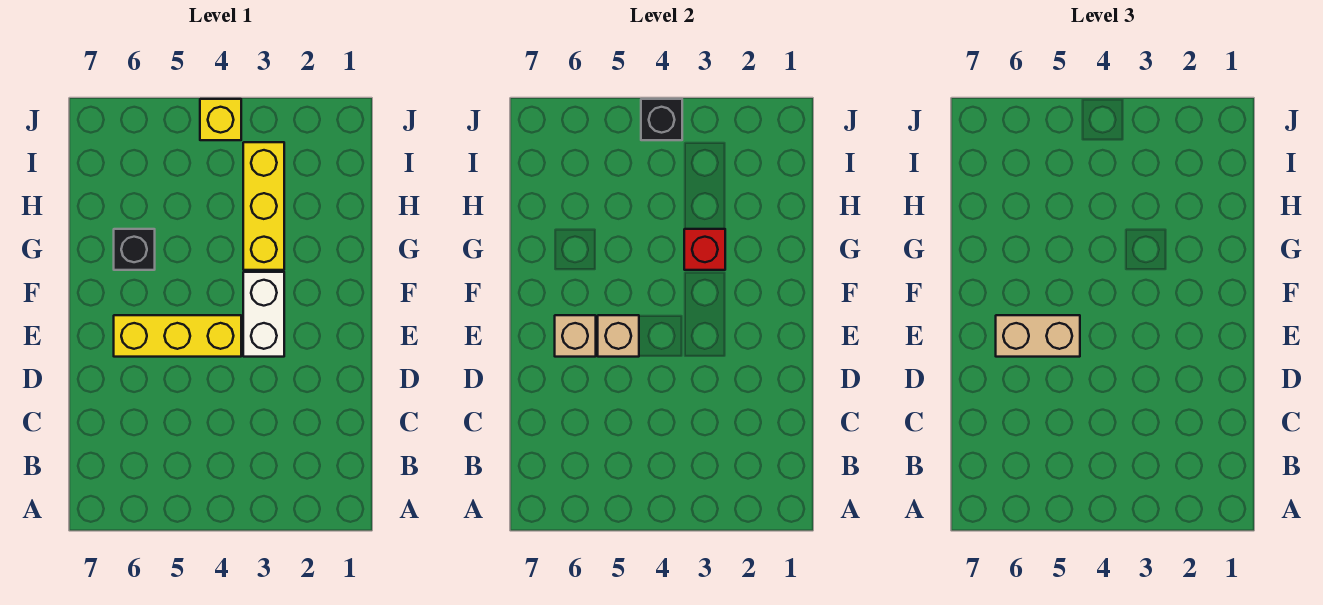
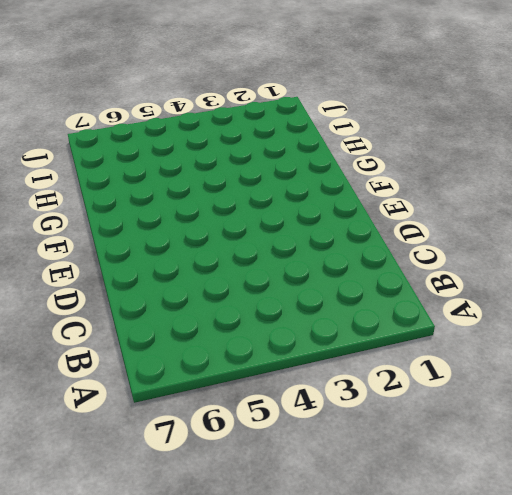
none -> white brick E3:F3 level 1
none -> yellow brick E4:E6 level 1

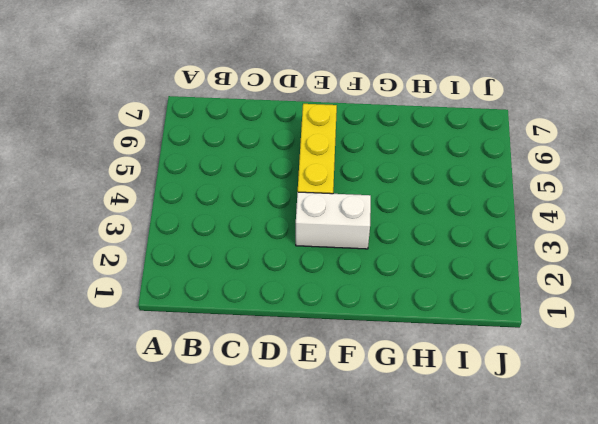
none -> yellow brick G3:I3 level 1
none -> black brick G6 level 1

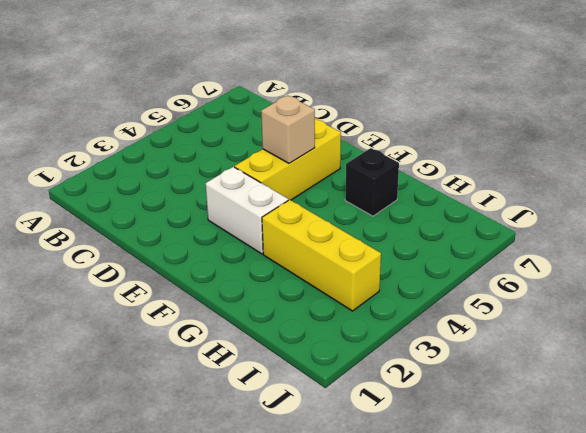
none -> yellow brick J4 level 1
none -> tan brick E6 level 2

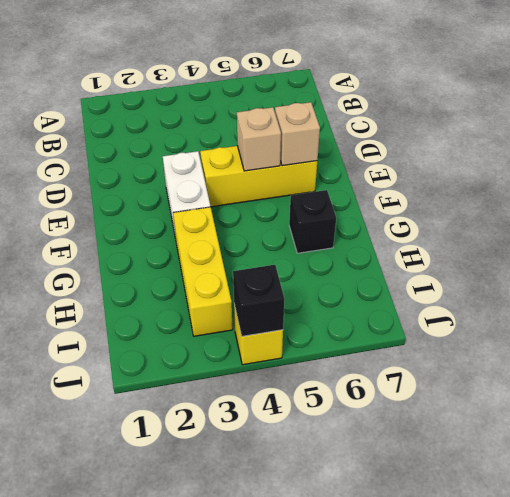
none -> red brick G3 level 2
none -> tan brick E5:E6 level 3

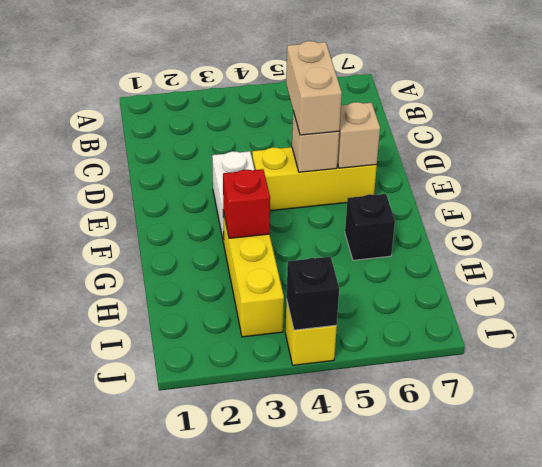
tan brick D5:E5 level 3 -> tan brick E5:E6 level 3

